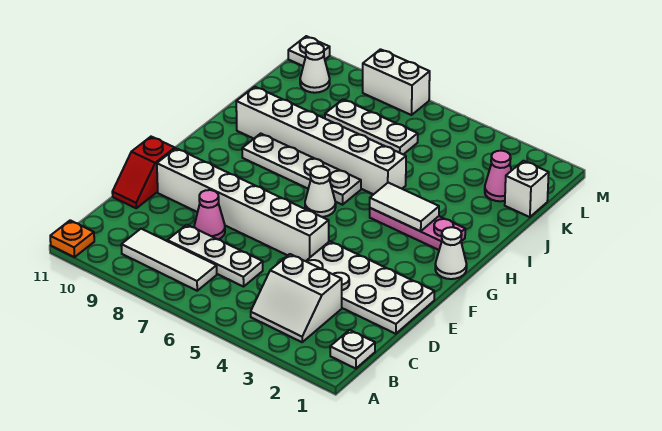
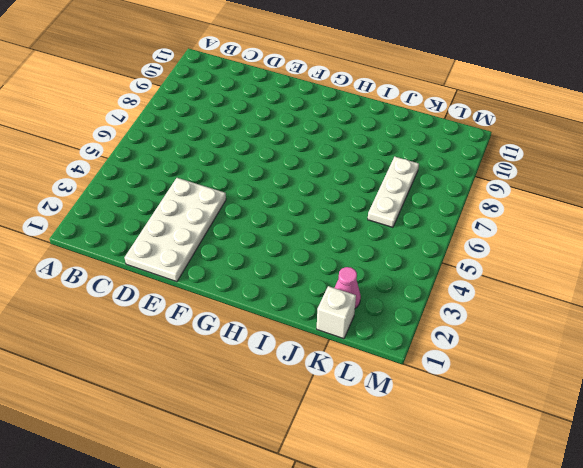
none -> orange plate A11 level 1
none -> white plate B1 level 1
none -> white slope B3:C4 level 1 top C

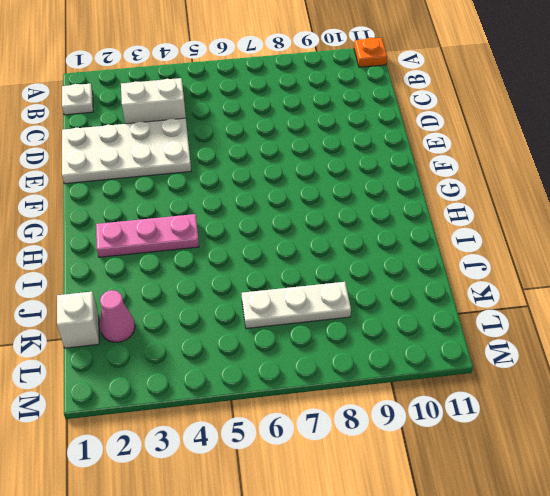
none -> white tile B7:B9 level 1
none -> white plate C6:C8 level 1
none -> pink cone D8 level 1

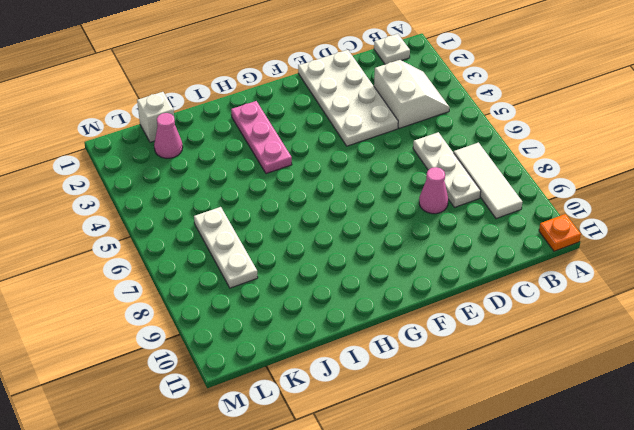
none -> red slope D11:E11 level 1 top E
none -> white brick E5:E10 level 1
none -> white cone G1 level 1

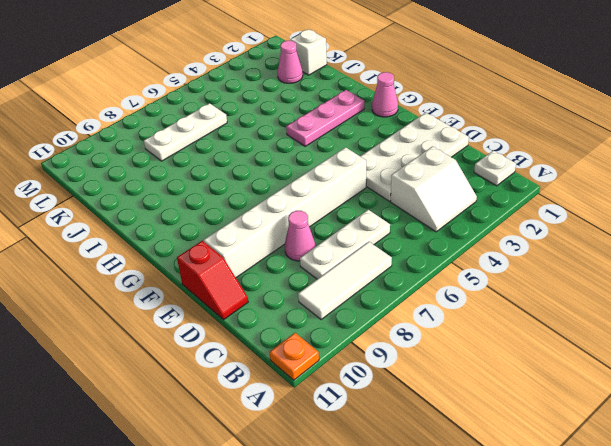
pink cone G1 level 1 -> white cone G1 level 1
none -> white cone G6 level 1
none -> white plate H6:H9 level 1
none -> white brick I5:I10 level 1

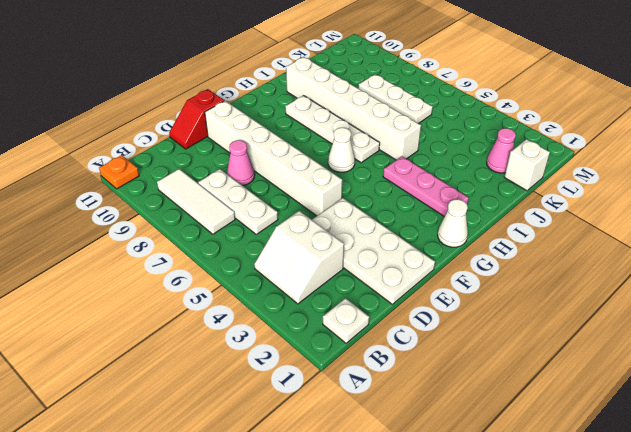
none -> white cone L10 level 1
none -> white brick M7:M8 level 1
none -> white plate M11 level 1

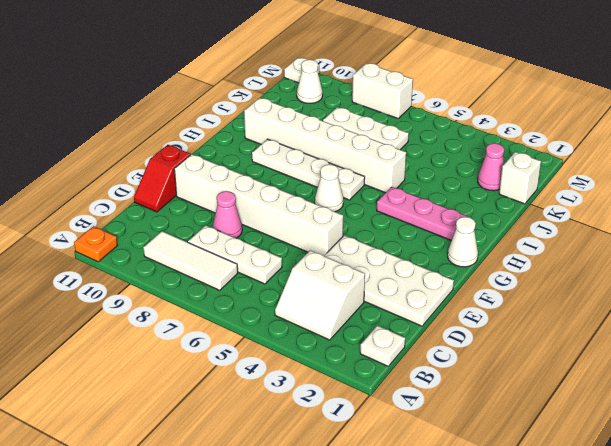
none -> white tile H3:H4 level 2

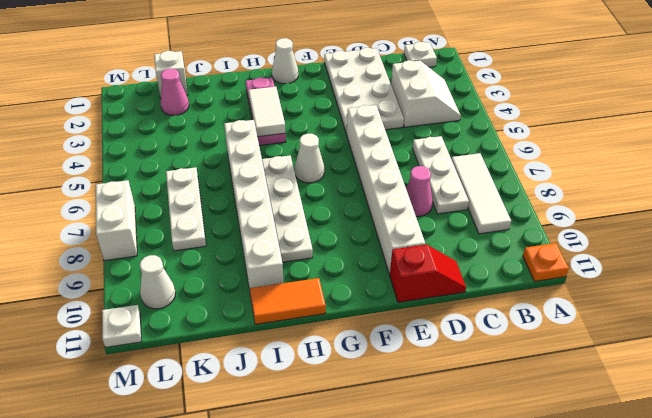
orange tile H11:I11 level 1 -> none

